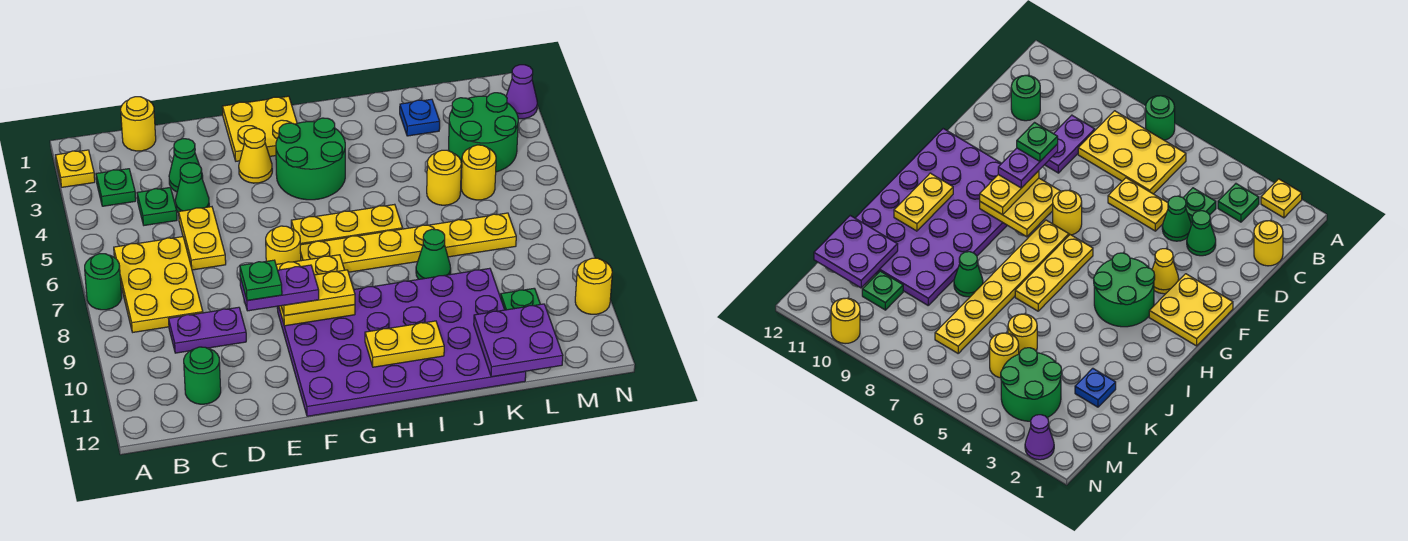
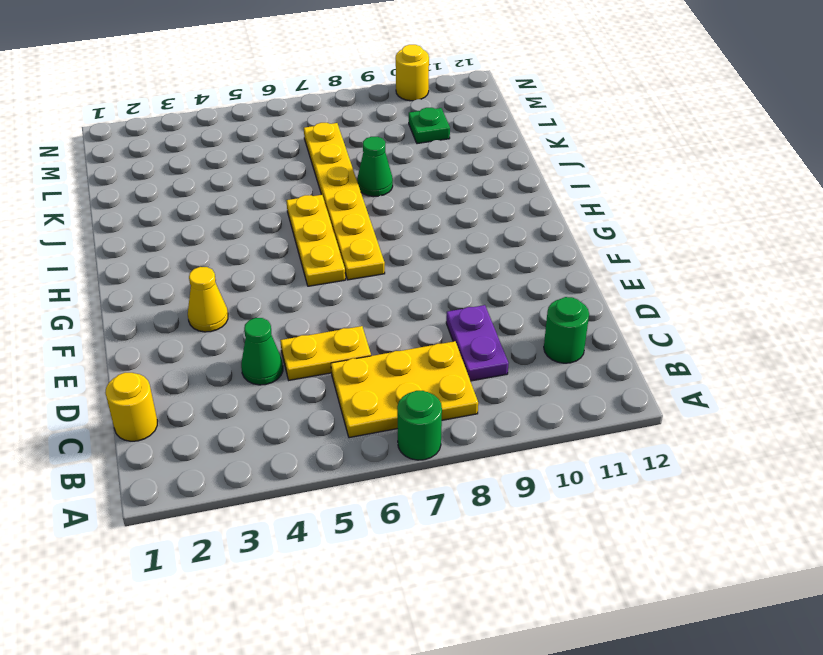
none -> yellow plate A2 level 1
none -> green plate B3 level 1
none -> green plate C4 level 1
none -> green cone D3 level 1

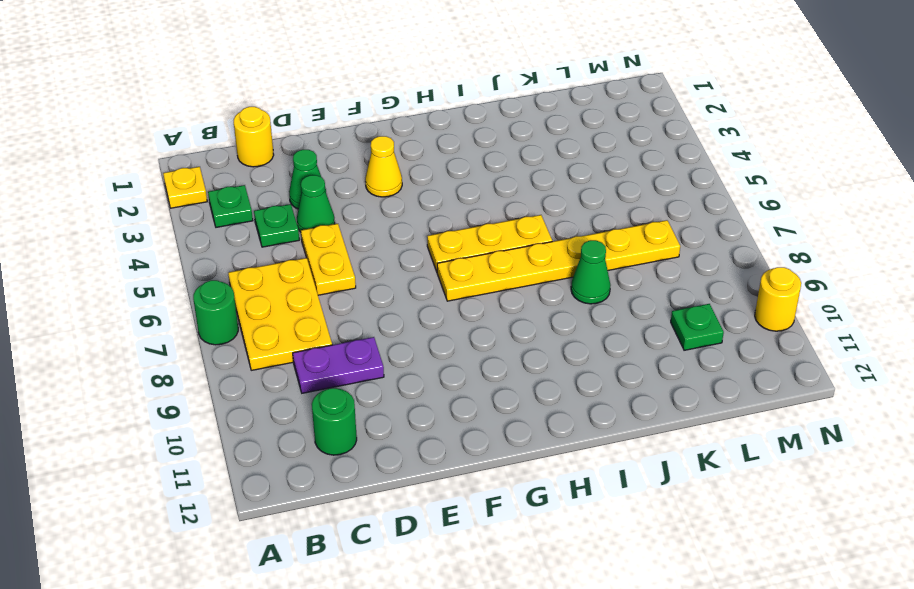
none -> yellow plate F1:G2 level 1
none -> yellow round brick F7 level 1
none -> purple plate F9:K12 level 1
none -> green round brick G3:H4 level 1

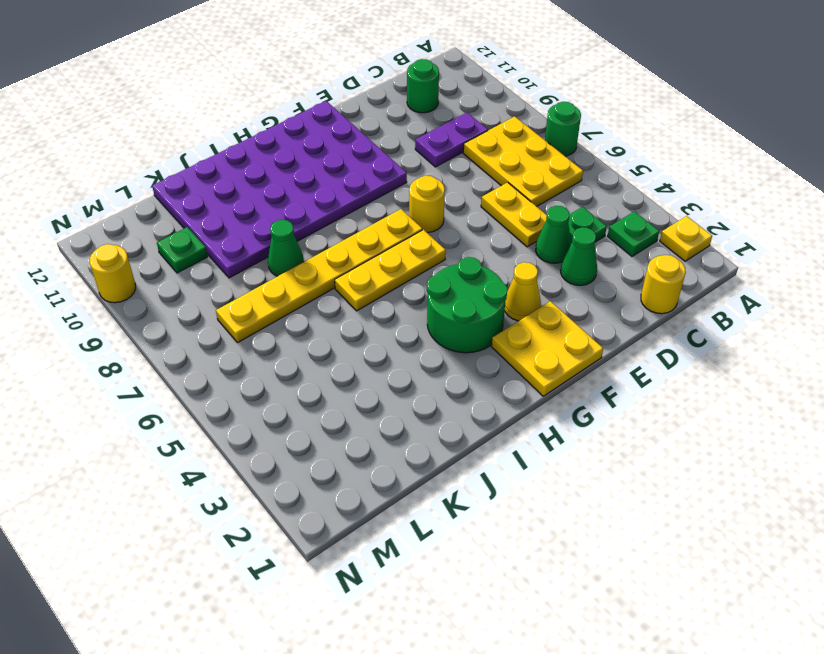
none -> blue plate K2 level 1
none -> yellow round brick K5 level 1
none -> green round brick L3:M4 level 1
none -> yellow round brick L5 level 1

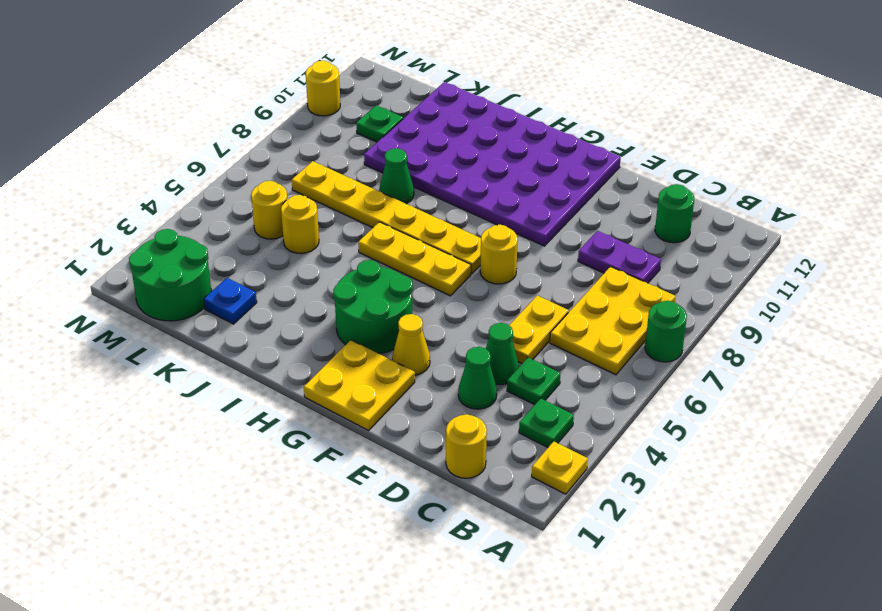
green round brick L1:M2 level 1 -> green round brick L3:M4 level 1
none -> purple cone N2 level 1
none -> yellow plate F8:G9 level 2
none -> yellow plate H11:I11 level 2
none -> purple plate K11:L12 level 2

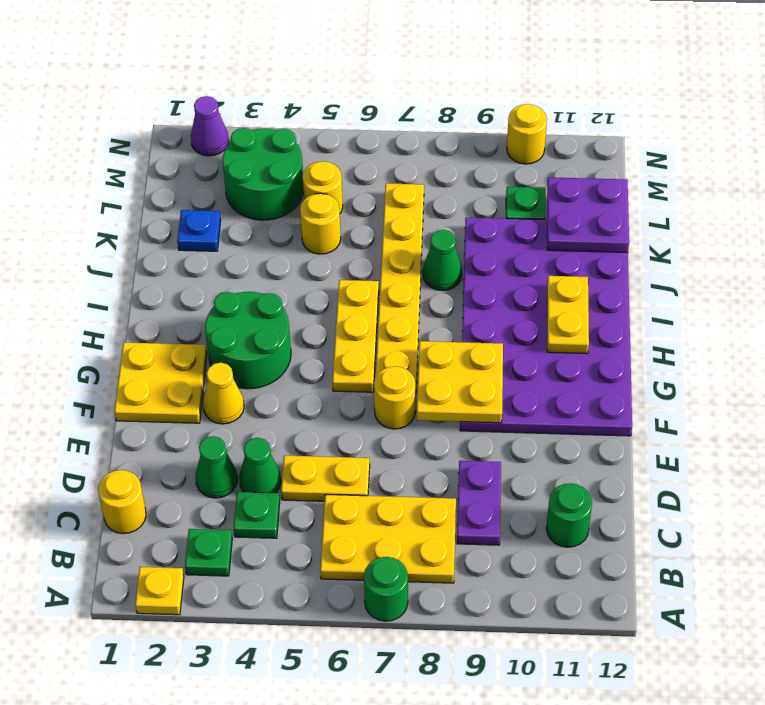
none -> yellow plate F9:G9 level 3
none -> purple plate E9:F9 level 4
none -> green plate E9 level 5

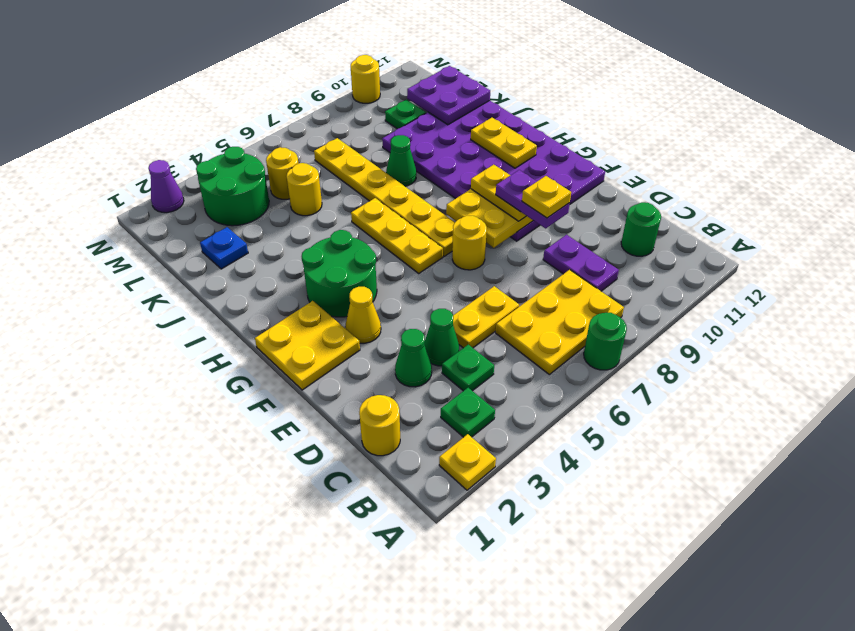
yellow plate E9 level 5 -> green plate E9 level 5

